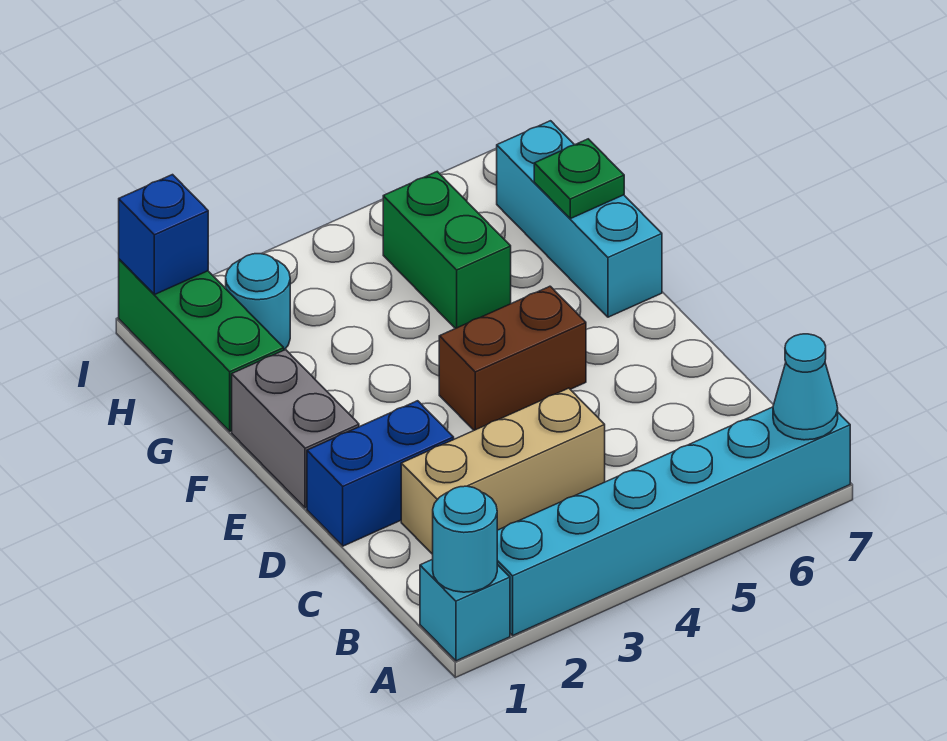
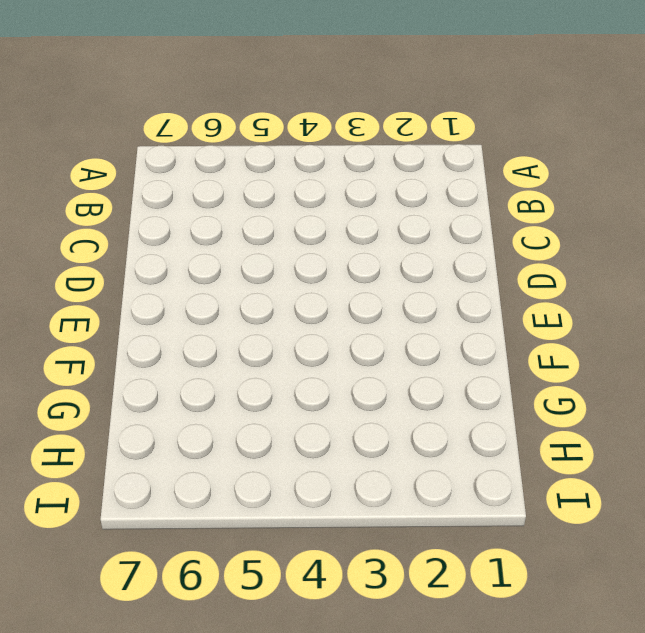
none -> cyan brick A1 level 1
none -> cyan brick A2:A7 level 1
none -> tan brick C2:C4 level 1

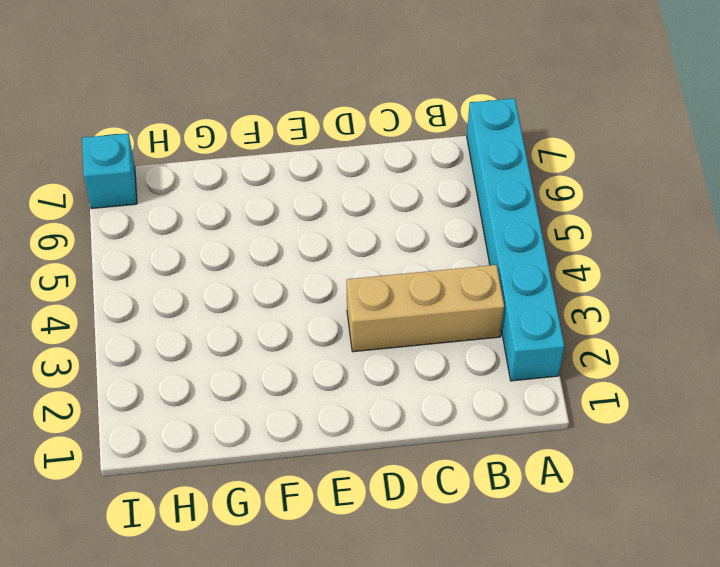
tan brick B3:D3 level 1 -> tan brick C2:C4 level 1
cyan brick I7 level 1 -> cyan brick A1 level 1
none -> blue brick D1:D2 level 1
none -> grey brick E1:F1 level 1
none -> brown brick E4:E5 level 1

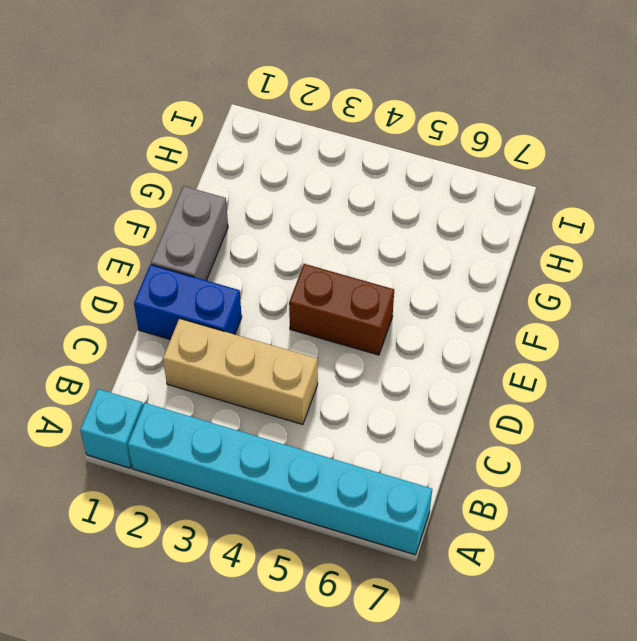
none -> cyan brick F7:H7 level 1
none -> green brick G1:I1 level 1
none -> green brick G5:H5 level 1

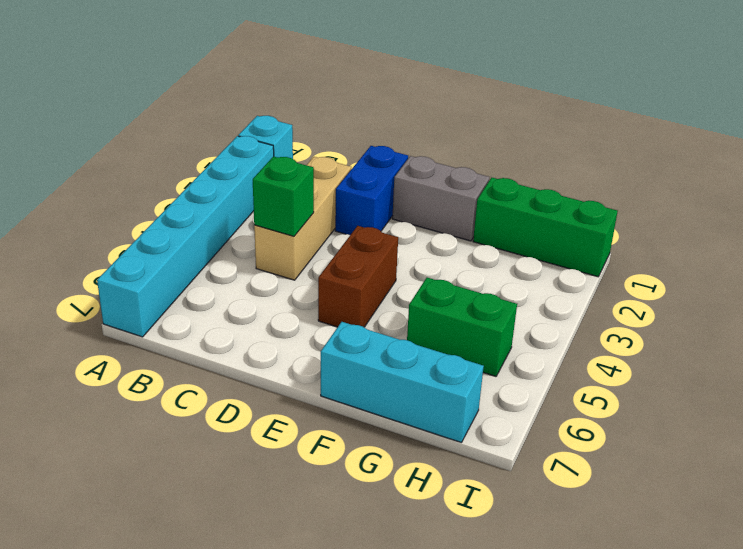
green brick C4 level 2 -> none
none -> cyan round brick H2 level 1
none -> cyan round brick A1 level 2
none -> cyan cone A7 level 2

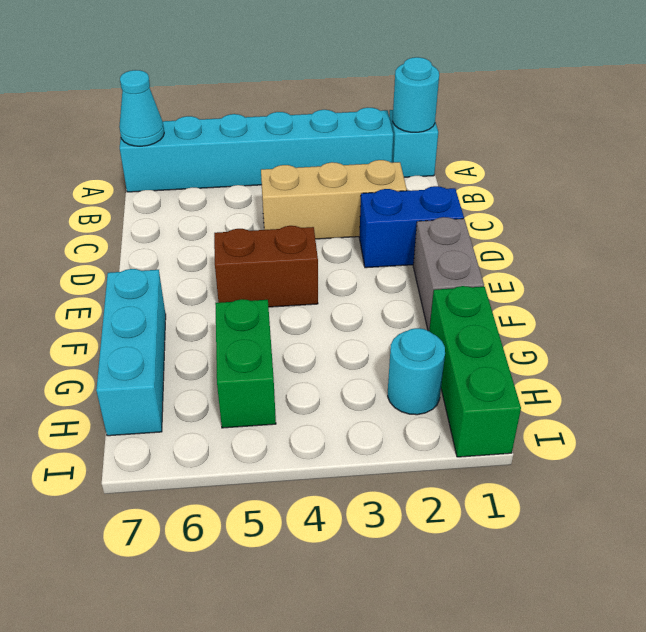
none -> green plate G7 level 2
none -> blue brick I1 level 2

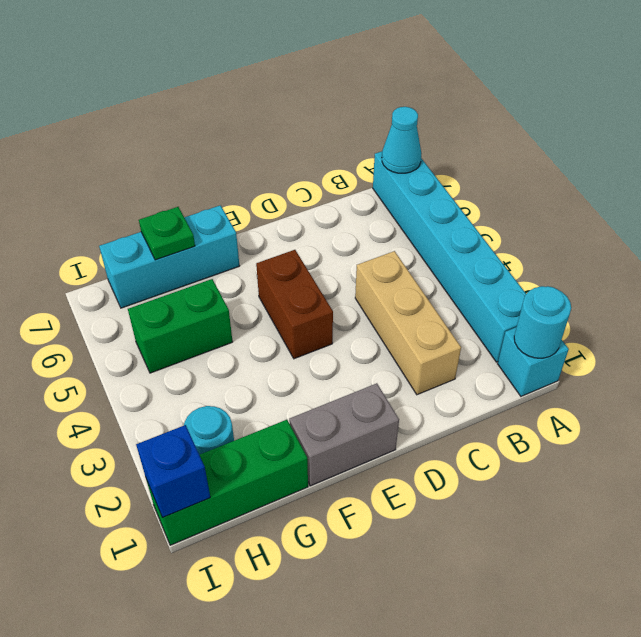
none -> blue brick D1:D2 level 1

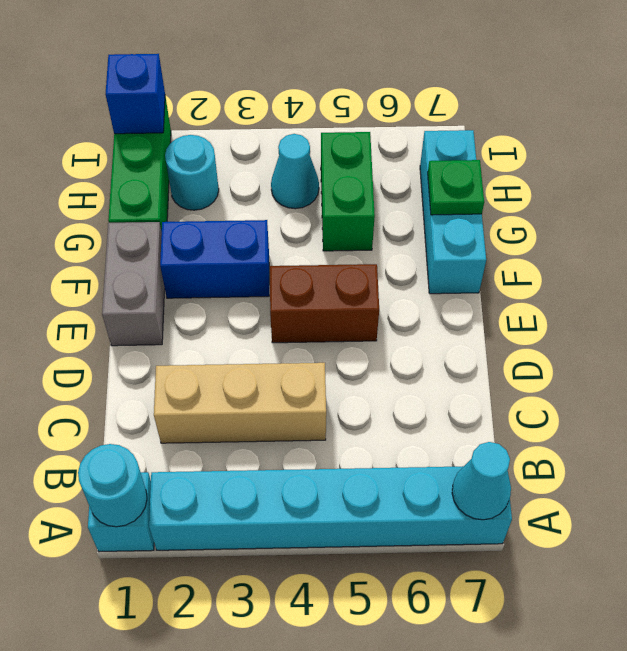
blue brick F2:F3 level 1 -> blue brick D1:D2 level 1
cyan cone H4 level 1 -> none

